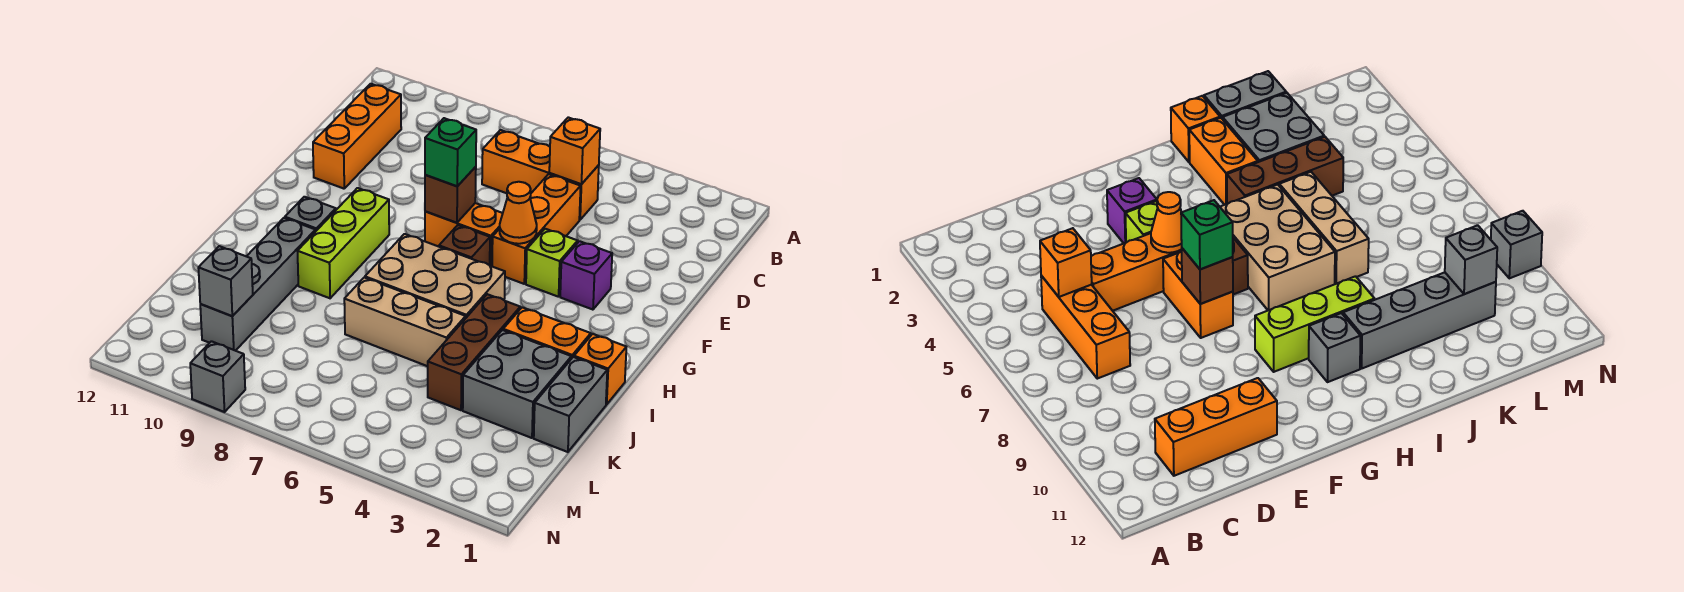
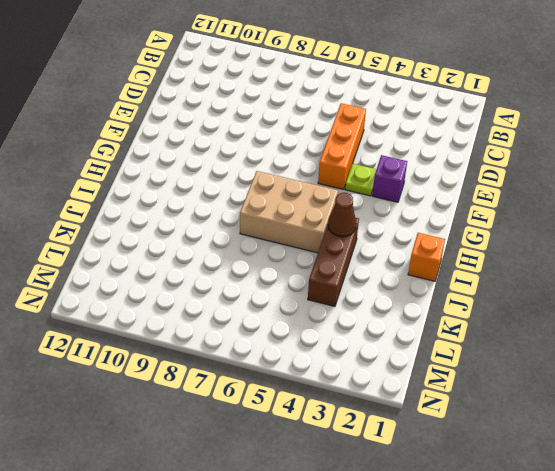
lime plate F4 level 1 -> lime brick F4 level 1
brown cone I4 level 2 -> none
none -> orange brick C5:C7 level 1
none -> orange brick C11:E11 level 1
none -> orange brick F6:F7 level 1

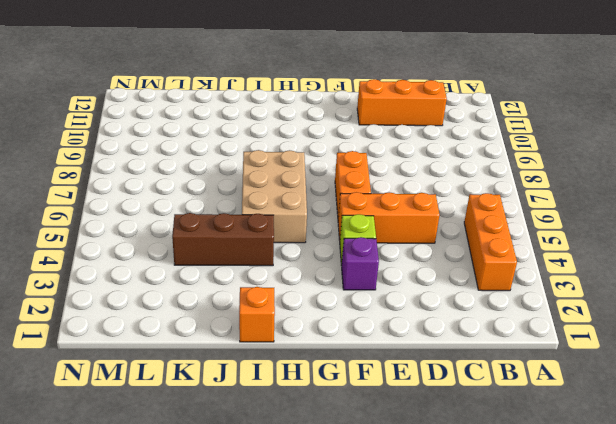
orange brick B3:B5 level 1 -> orange brick C5:C7 level 1
none -> brown brick G6 level 1
none -> lime brick G9:I9 level 1
none -> grey brick H10 level 1

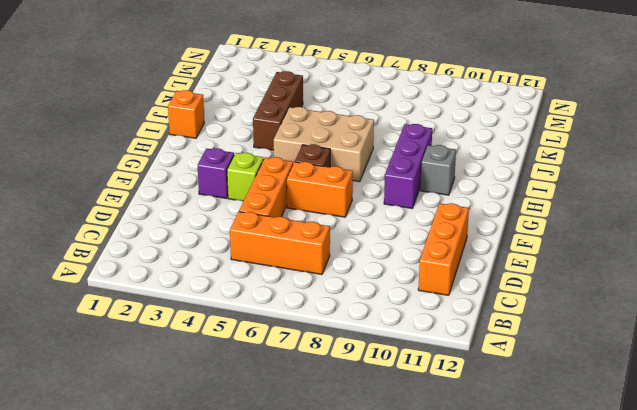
purple brick G9:I9 level 1 -> lime brick G9:I9 level 1
none -> orange brick I2:I3 level 1
none -> grey brick I10:L10 level 1
none -> grey brick J1:K1 level 1

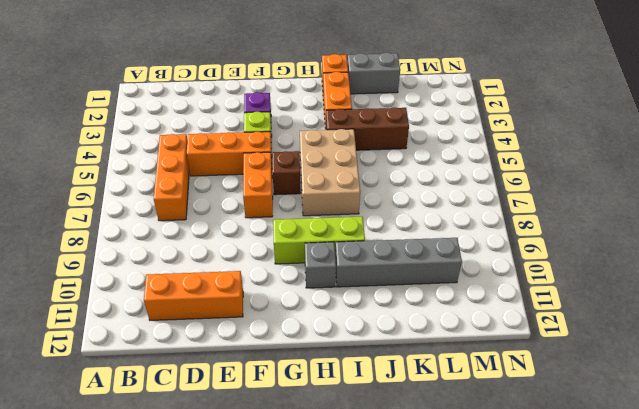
none -> grey brick J2:K3 level 1
none -> tan brick J5:J7 level 1
none -> grey brick N9 level 1

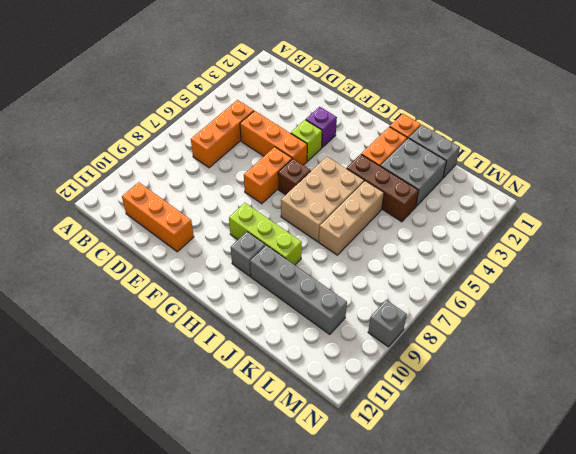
none -> orange brick C5 level 2
none -> orange cone F5 level 2
none -> brown brick F7 level 2

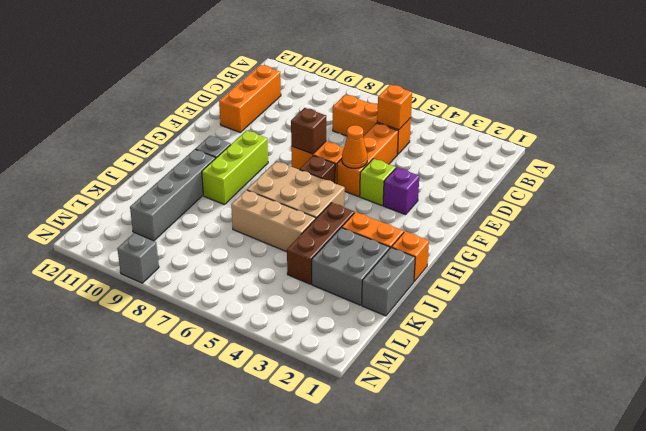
none -> grey brick L10 level 2
none -> green brick F7 level 3

